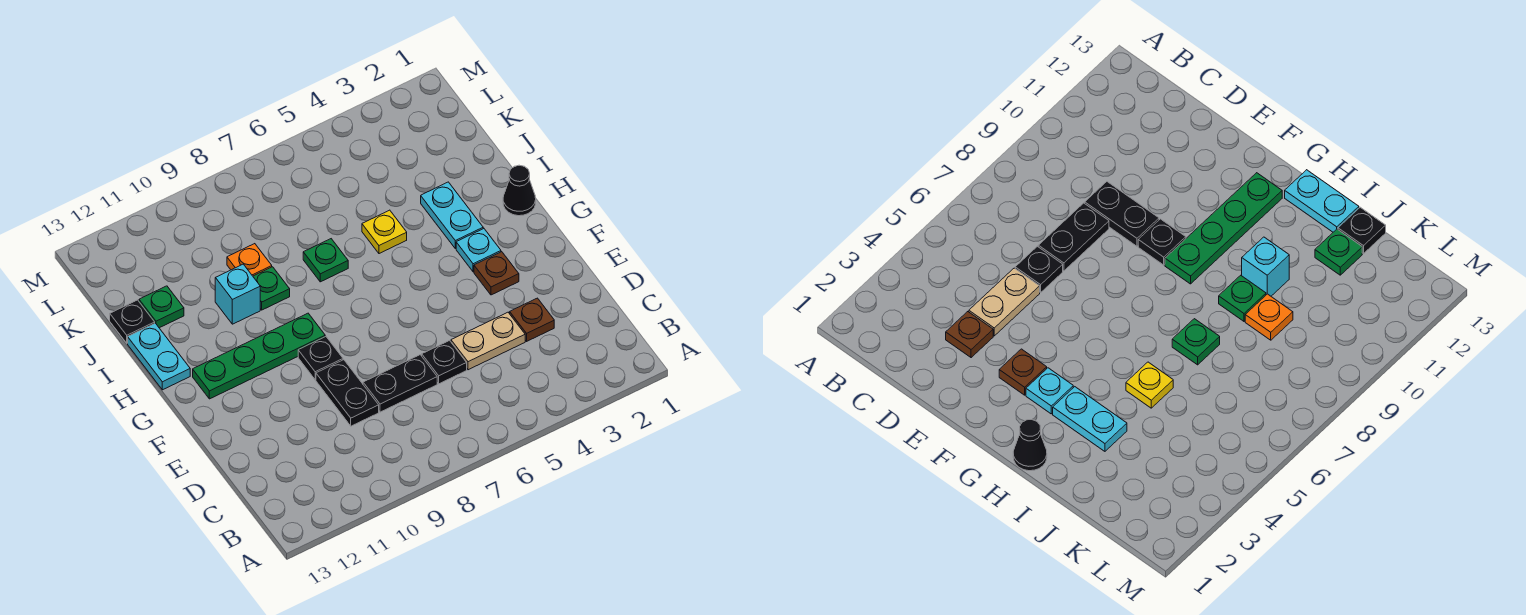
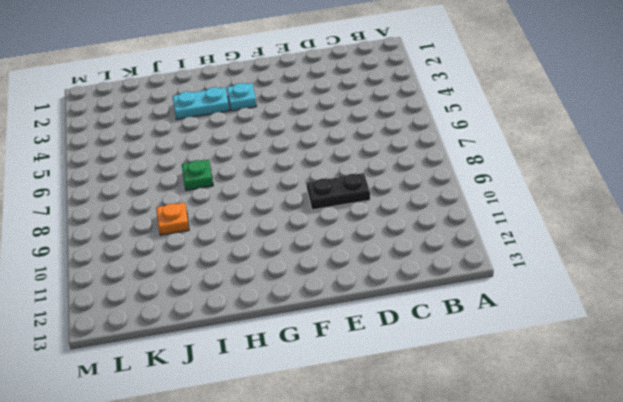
none -> brown plate D3 level 1
none -> tan plate D4:D5 level 1
none -> black plate D6 level 1

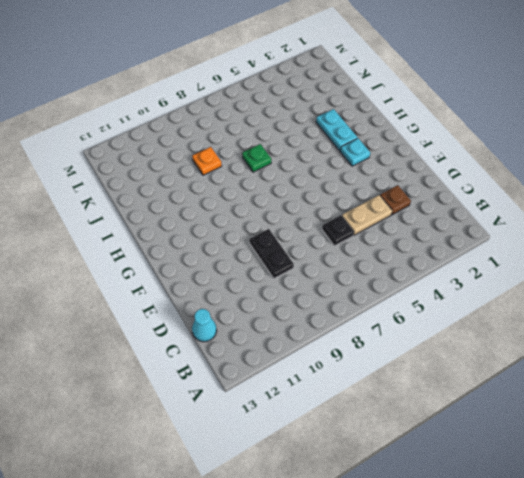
cyan cone C13 level 1 -> none
none -> black plate D7:D8 level 1
none -> brown plate F3 level 1
none -> black plate F9 level 1

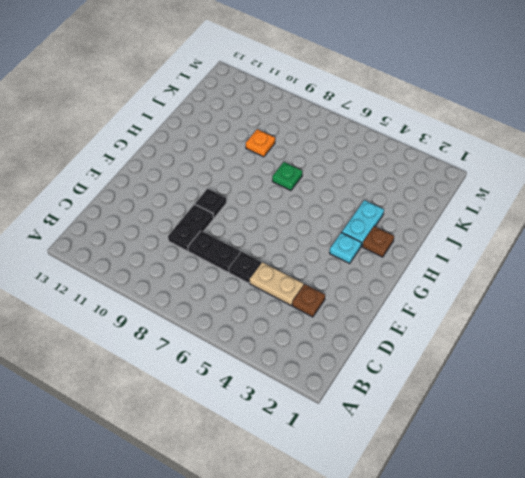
brown plate H2 level 1 -> brown plate F3 level 1
none -> green plate G9:G12 level 1
none -> black cone H1 level 1
none -> cyan plate H13:I13 level 1

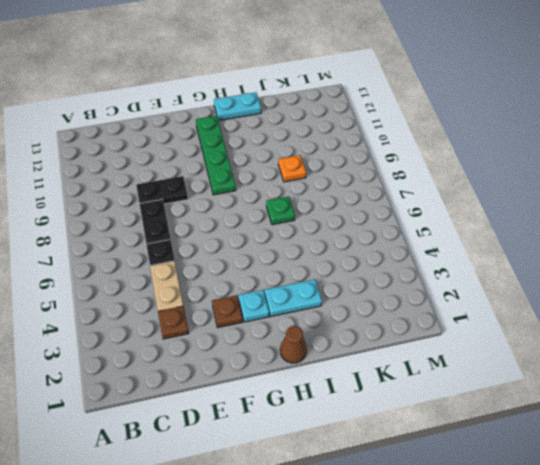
brown cone H1 level 1 -> black cone H1 level 1
none -> black plate F9 level 1
none -> yellow plate I5 level 1
none -> green plate I9 level 1

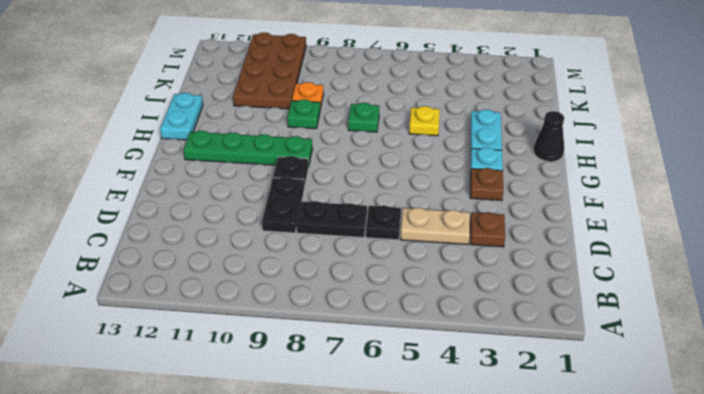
brown plate J10:M11 level 1 -> none
none -> cyan brick I10 level 1
none -> green plate J12 level 1
none -> black plate J13 level 1

